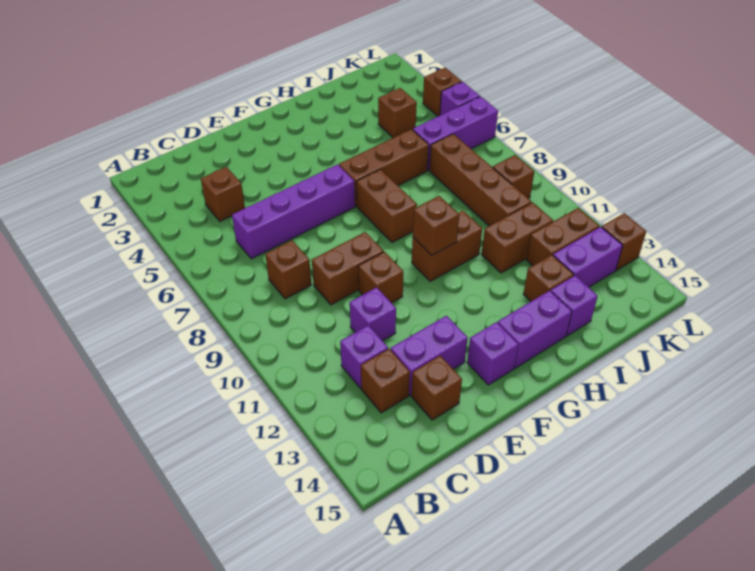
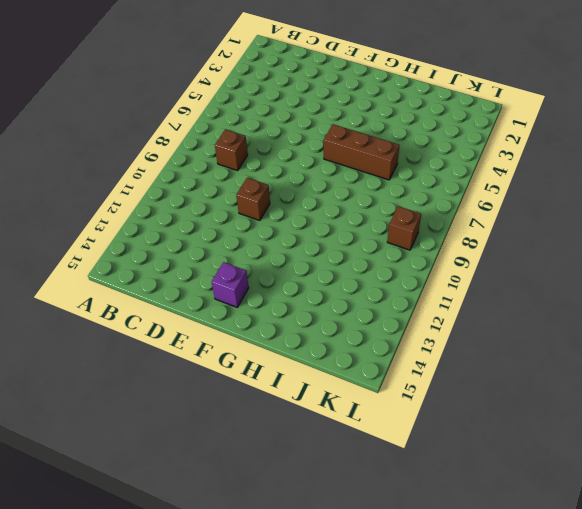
none -> brown brick C4 level 1
none -> purple brick C6:F6 level 1
none -> purple brick C12 level 1

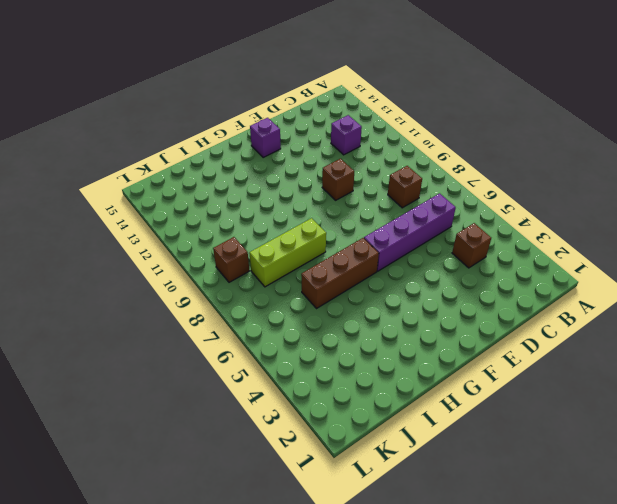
lime brick H8:J8 level 1 -> brown brick J7:J10 level 1
none -> brown brick C13 level 1
none -> brown brick D9:E9 level 1
none -> purple brick D11 level 1

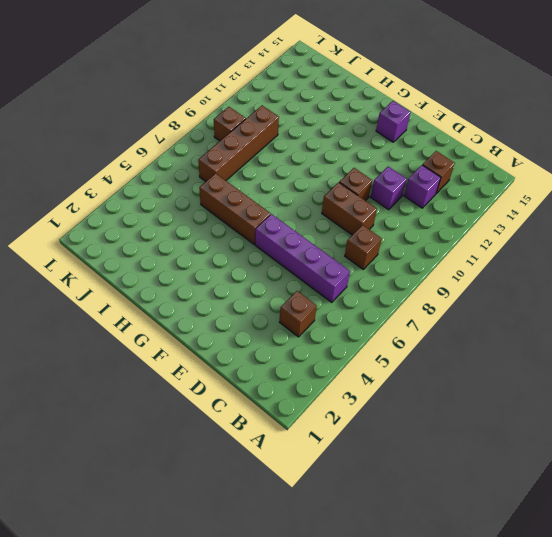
none -> purple brick D13:E13 level 1
none -> brown brick D14 level 1
none -> brown brick G7:G8 level 1

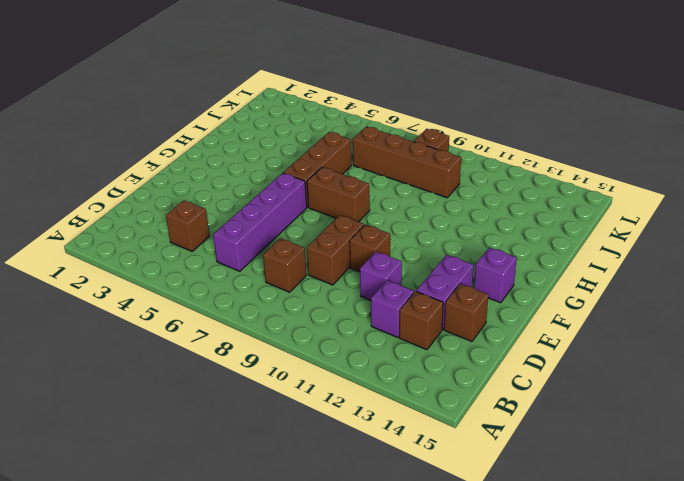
none -> brown brick G10:H10 level 1
none -> purple brick G14:H14 level 1
none -> brown brick I11:J11 level 1

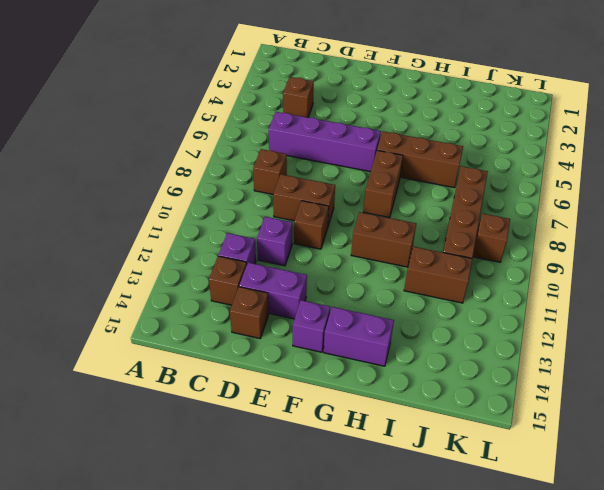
none -> brown brick I13 level 1
none -> purple brick I14 level 1
none -> brown brick J4 level 1

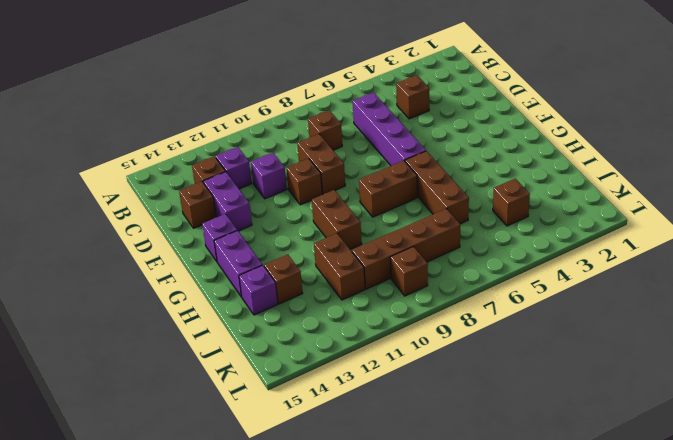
none -> purple brick J6:L6 level 1
none -> brown brick J12:K12 level 1
none -> purple brick J13:K13 level 1

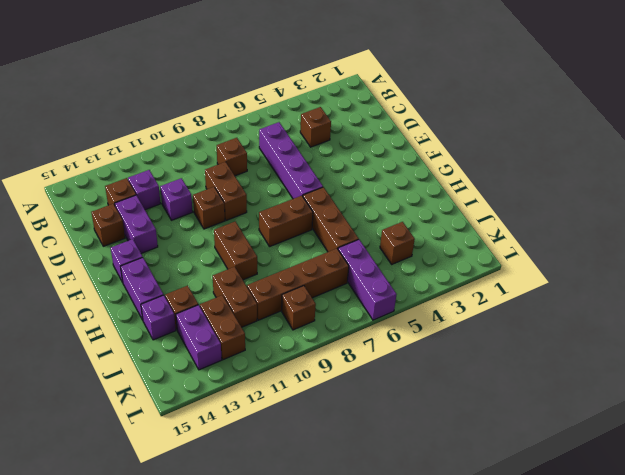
none -> brown brick L4 level 1
none -> purple brick L5 level 1
none -> brown brick L13 level 1

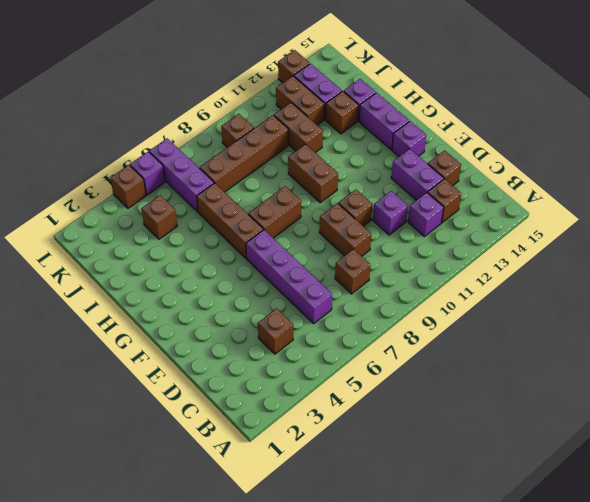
none -> brown brick G10 level 2

